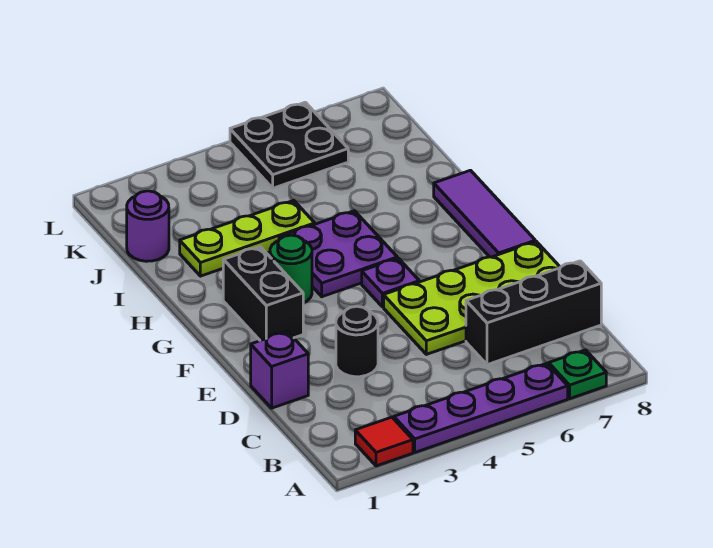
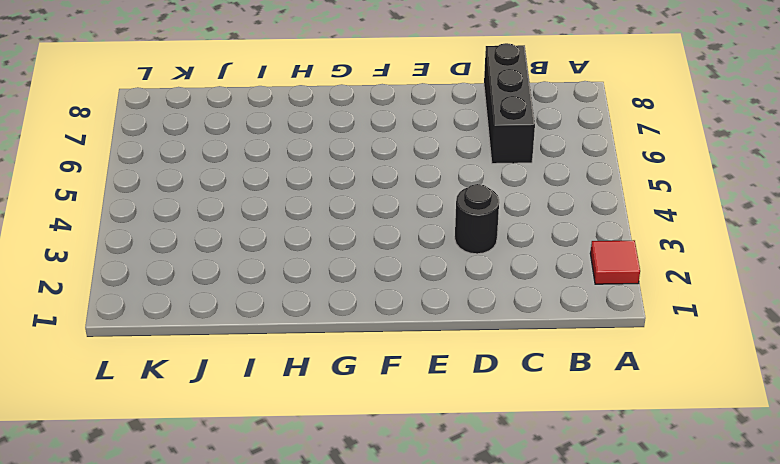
none -> purple plate A3:A6 level 1
none -> green plate A7 level 1
none -> purple brick D1 level 1

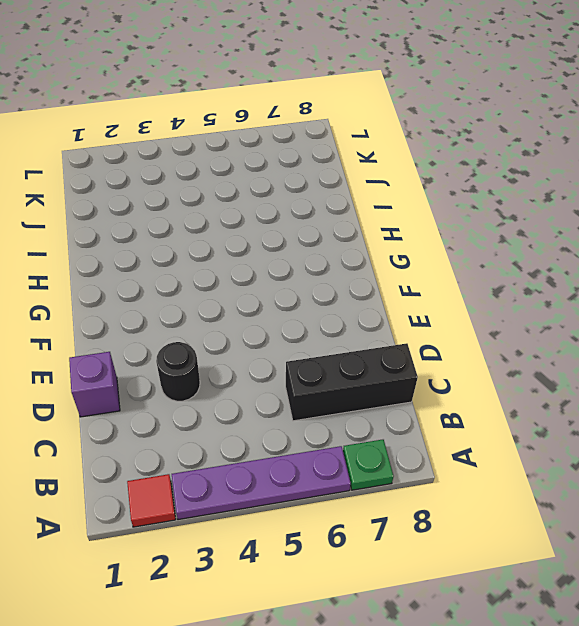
none -> lime plate D5:E8 level 1
none -> black brick F2:G2 level 1
none -> purple plate F5 level 1

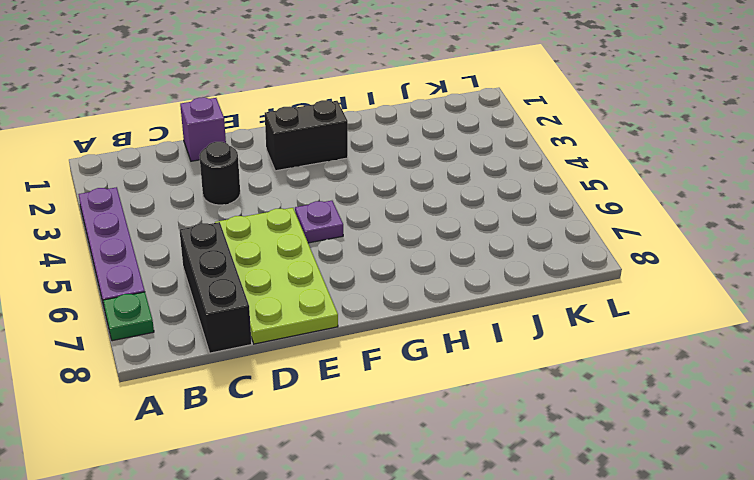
none -> red tile A2 level 1
none -> purple tile F8:H8 level 1
none -> green round brick G3 level 1

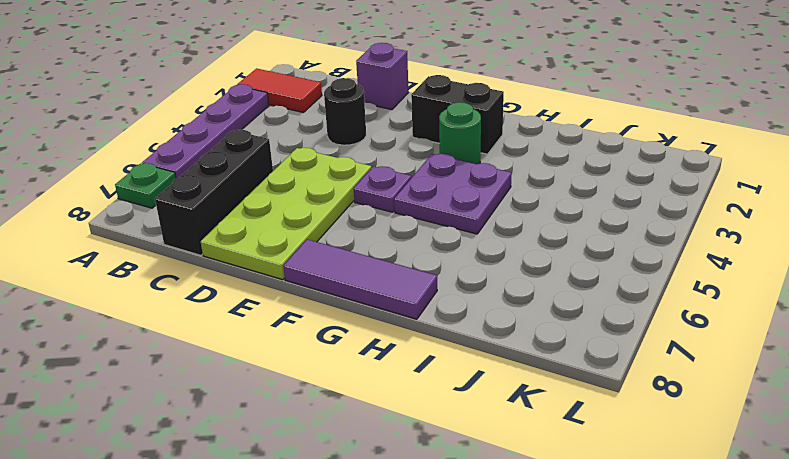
red tile A2:B2 level 1 -> red tile A2 level 1
none -> lime plate I2:I4 level 1
none -> purple round brick J1 level 1
none -> black plate K5:L6 level 1

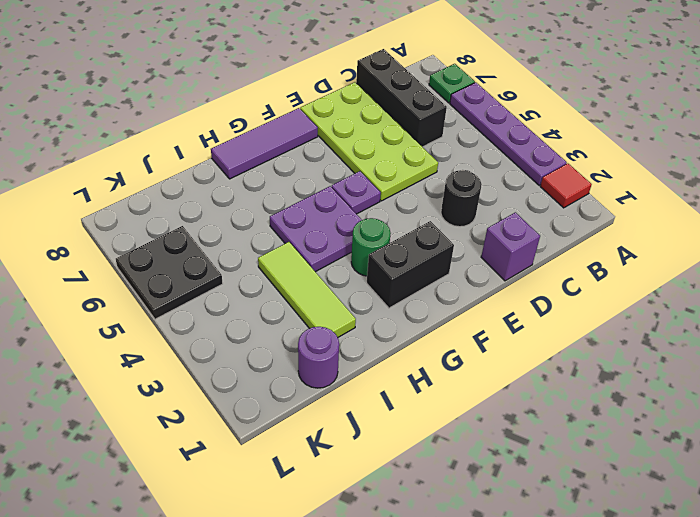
lime tile I2:I4 level 1 -> lime plate I2:I4 level 1

